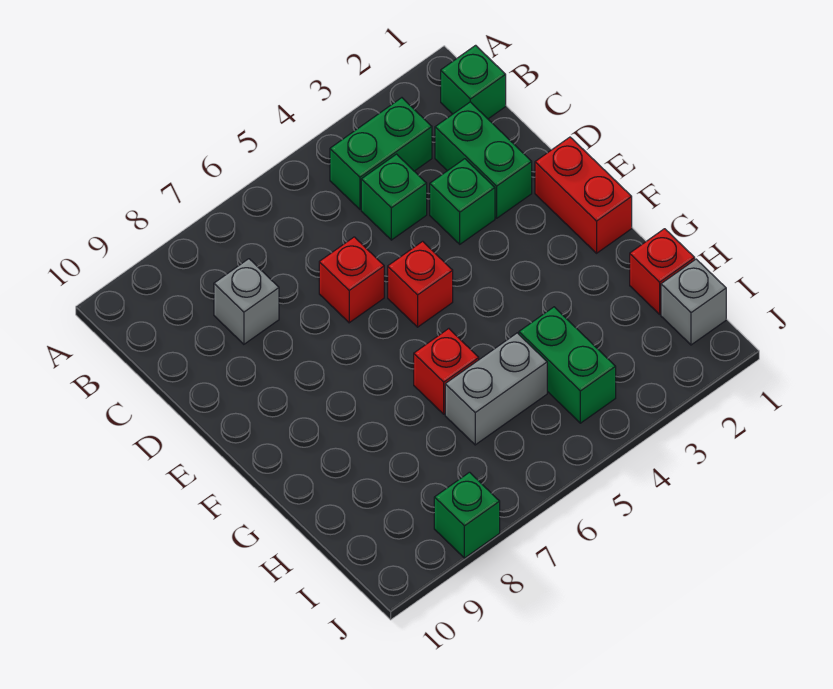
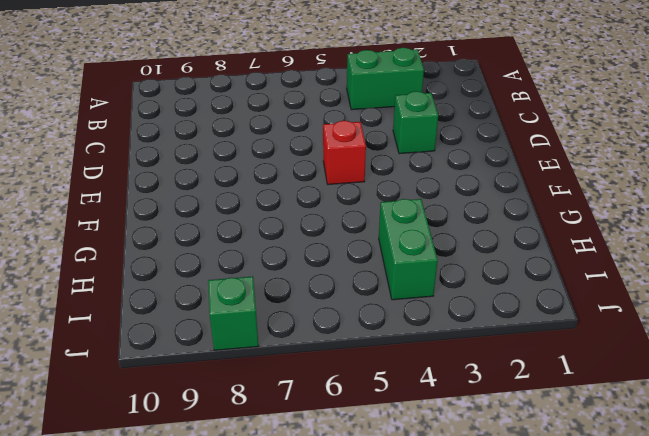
none -> green brick B1 level 1
none -> green brick C2:D2 level 1
none -> green brick C4 level 1

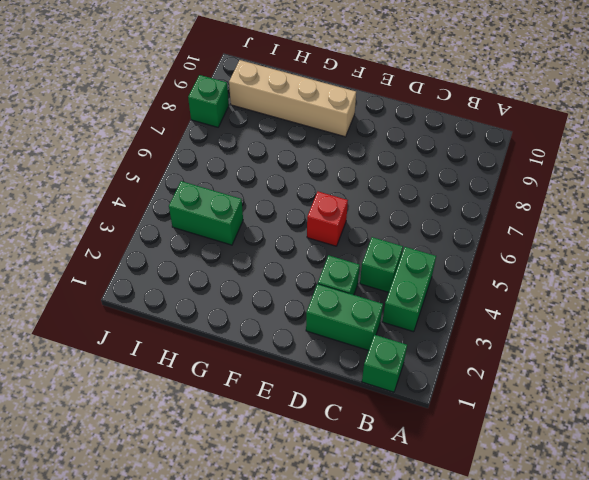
tan brick F9:I9 level 1 -> none
none -> grey brick C8 level 1
none -> red brick D6 level 1
none -> red brick E1:F1 level 1

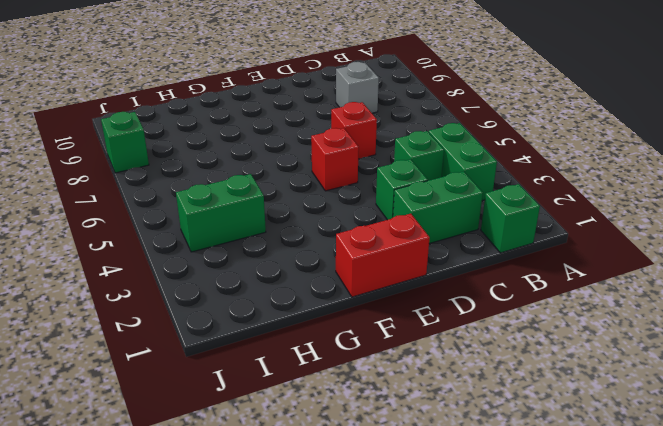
none -> red brick G6 level 1
none -> red brick H1 level 1
none -> grey brick H5:H6 level 1

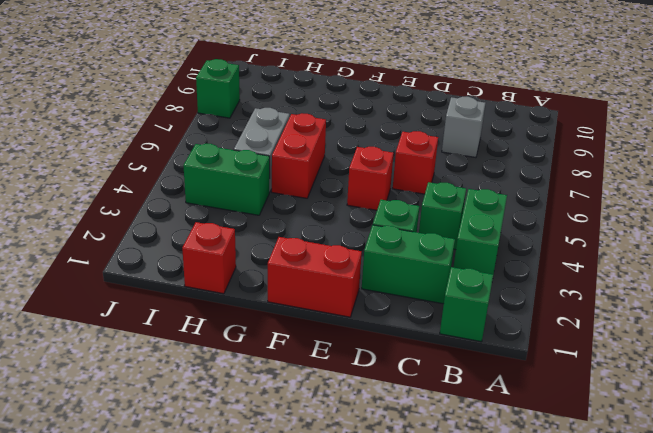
red brick G5:G6 level 1 -> red brick G6 level 1
none -> grey brick I1 level 1

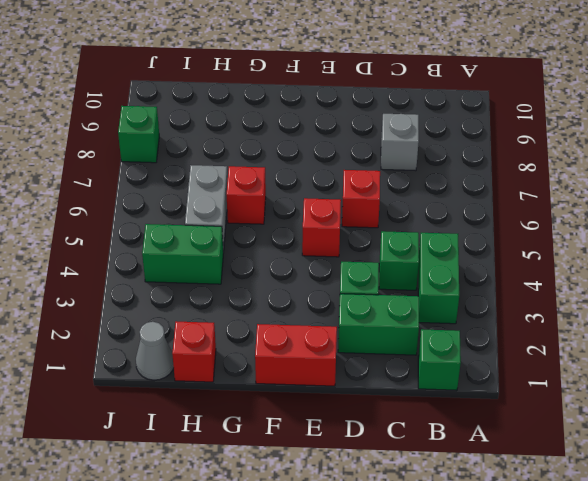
grey cone I1 level 1 -> grey brick I1 level 1

